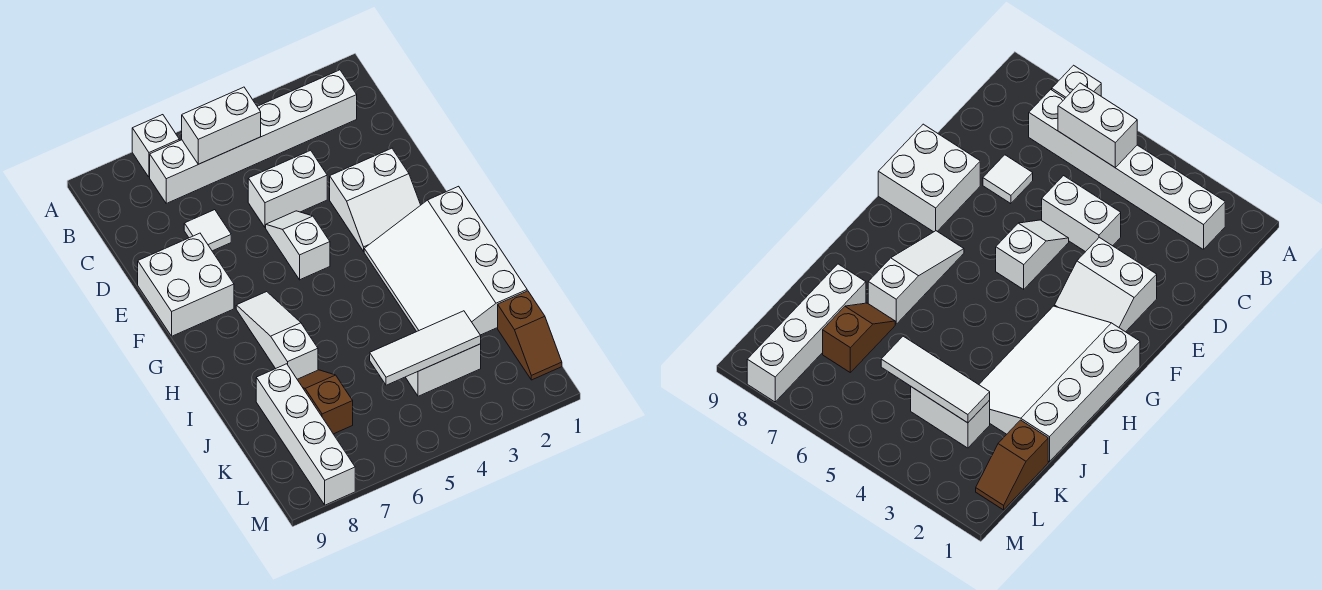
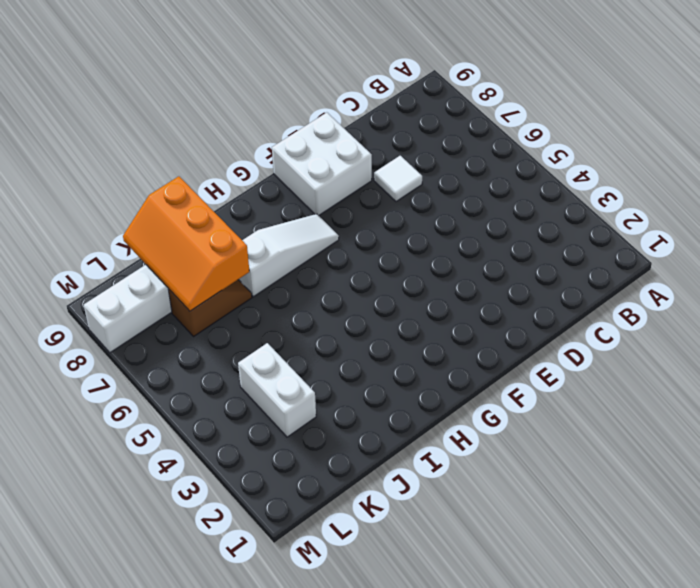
orange slope J7:K9 level 2 top J -> none
none -> white brick A7 level 1
none -> white brick B2:B7 level 1
none -> white brick D4:D5 level 1

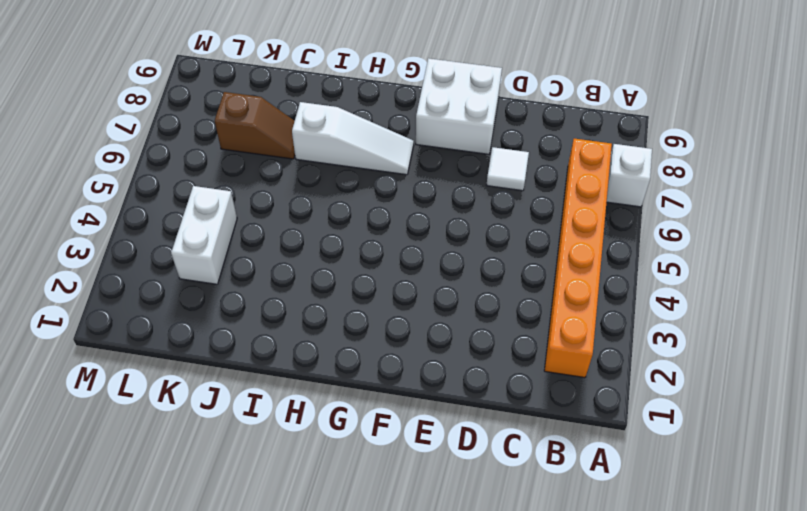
orange brick B2:B7 level 1 -> white brick B2:B7 level 1
none -> white brick D4:D5 level 1
none -> white slope E2:F3 level 1 top E
none -> white slope E5:F5 level 1 top F

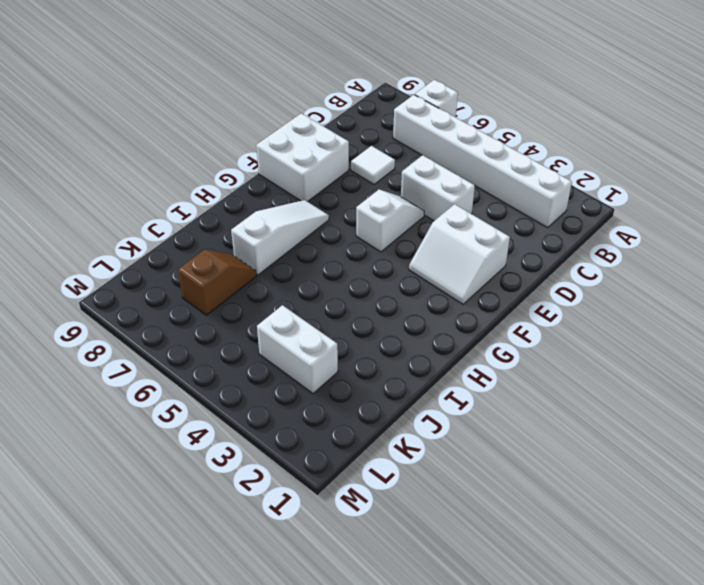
none -> white slope G1:J3 level 1 top 1
none -> white brick J8:M8 level 1
none -> brown slope K1:L1 level 1 top K

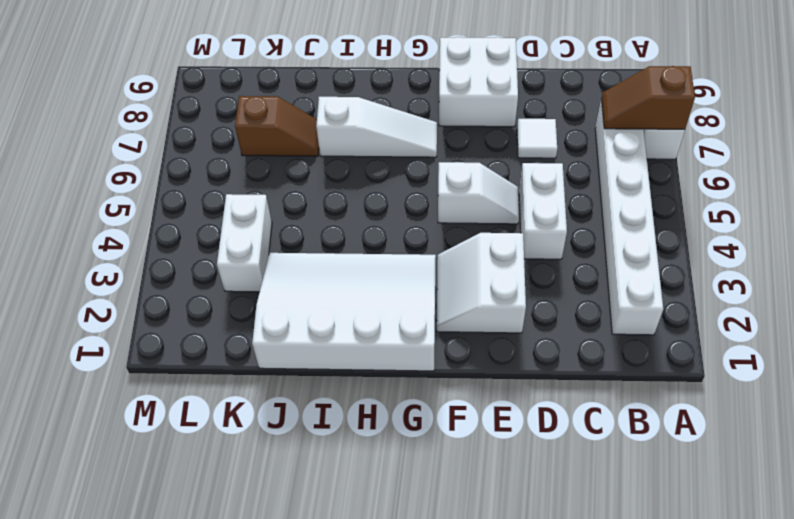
brown slope A7:B7 level 2 top A -> brown slope K1:L1 level 1 top K
none -> white brick J8:M8 level 1
none -> white brick B5:B6 level 2
none -> white tile K3:K5 level 2

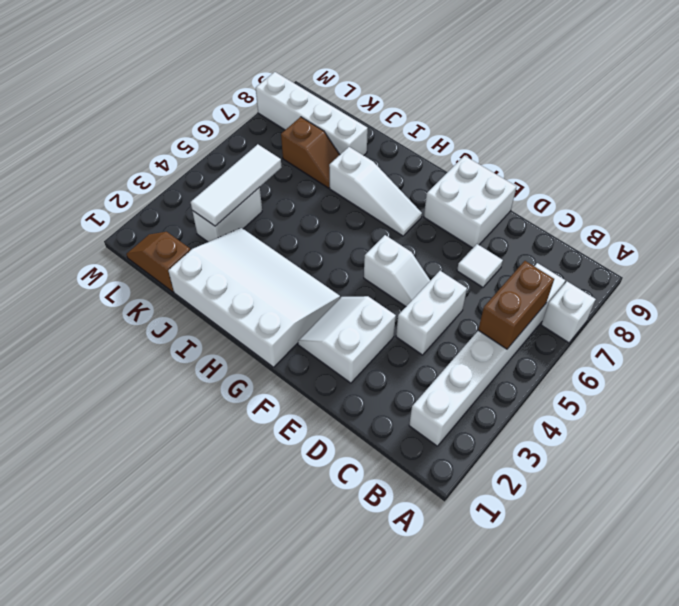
brown brick B5:B6 level 2 -> white brick B5:B6 level 2

